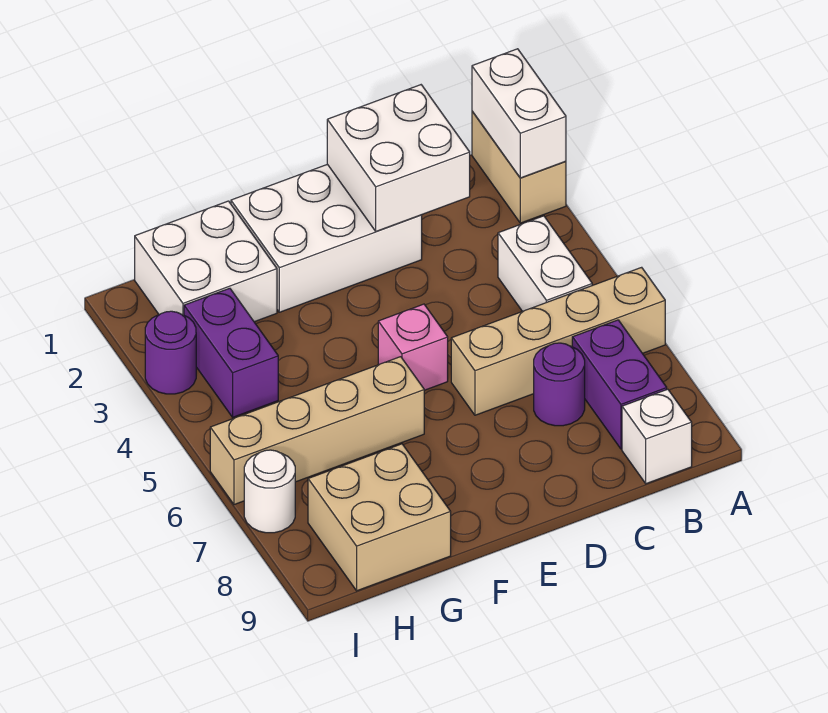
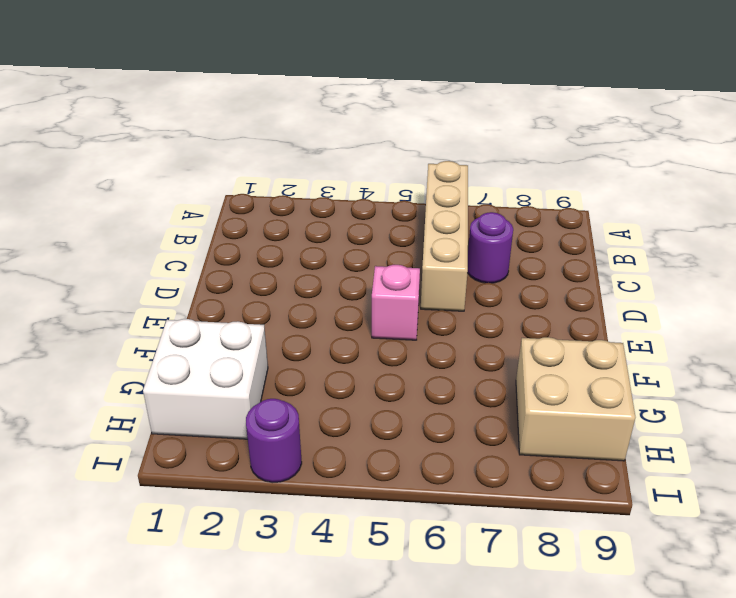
none -> tan brick A1:A2 level 1
none -> white brick B4:B5 level 1
none -> purple brick B7:B8 level 1

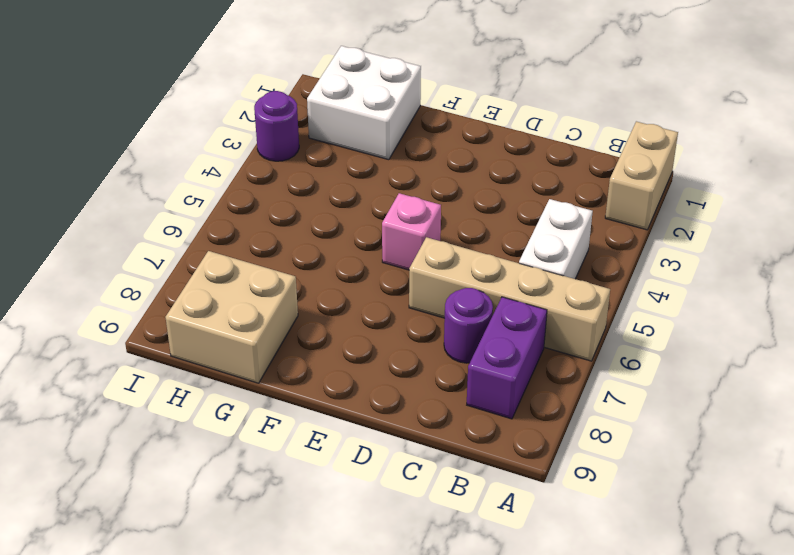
none -> white brick B9 level 1
none -> white brick D1:F2 level 1
none -> tan brick F6:I6 level 1

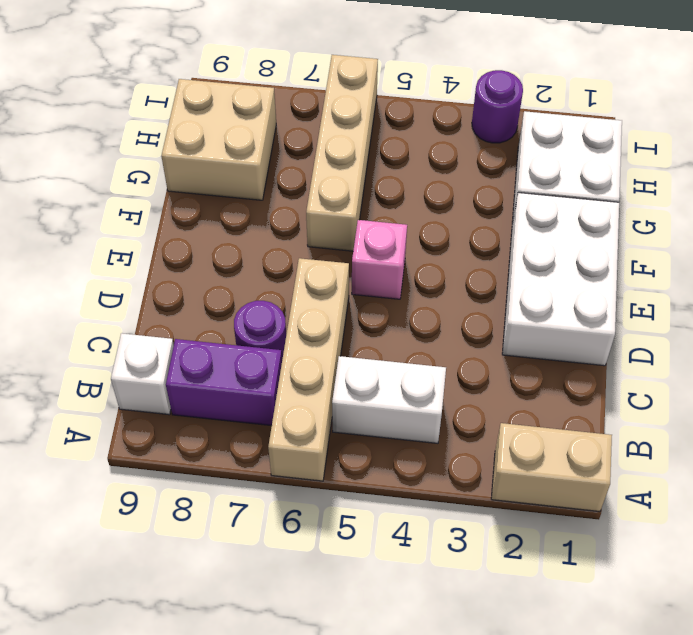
none -> purple brick H3:H4 level 1
none -> white round brick I7 level 1
none -> white brick A1:A2 level 2

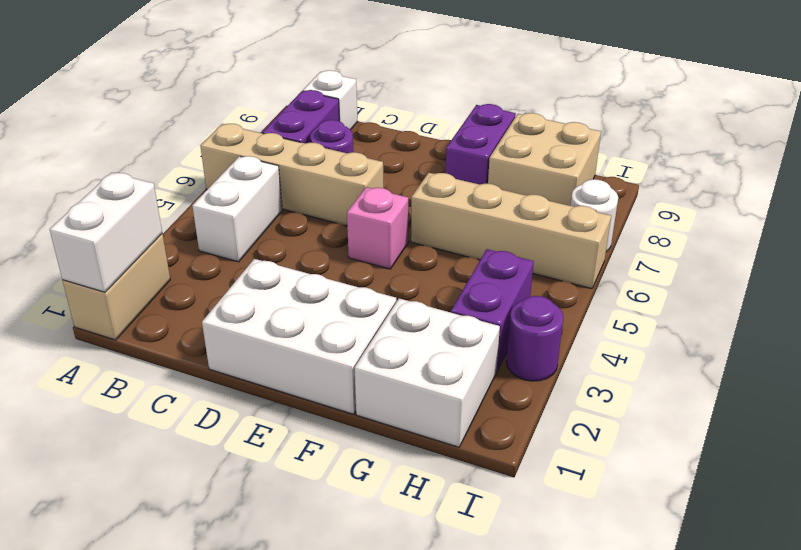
purple brick F8:F9 level 1 -> none
none -> white brick C1:D2 level 2

